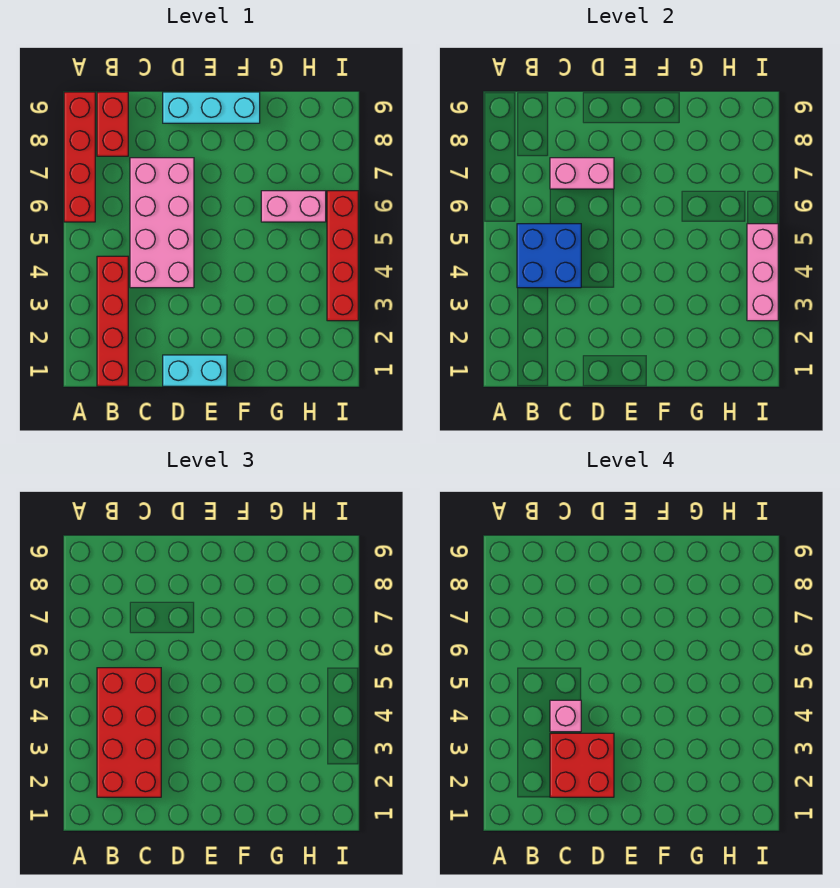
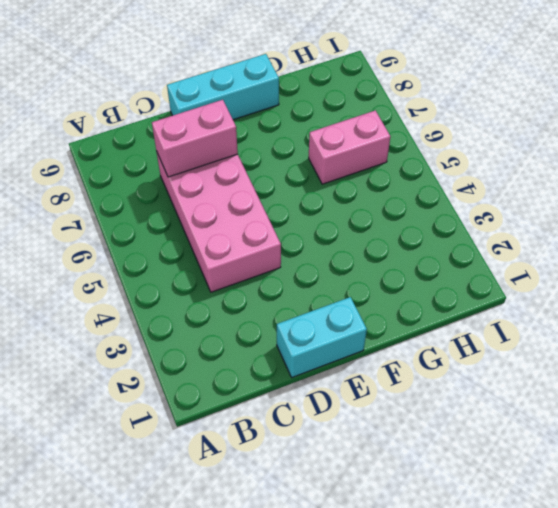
none -> red brick A6:A9 level 1
none -> red brick B1:B4 level 1
none -> red brick B8:B9 level 1

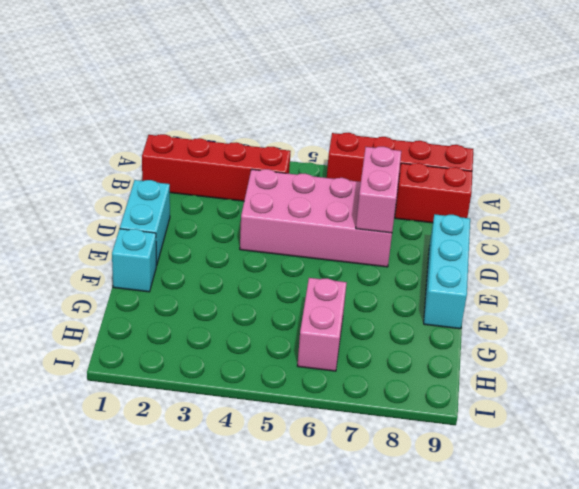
cyan brick F1 level 1 -> none
none -> red brick I3:I6 level 1
none -> blue brick B4:C5 level 2
none -> pink brick I3:I5 level 2

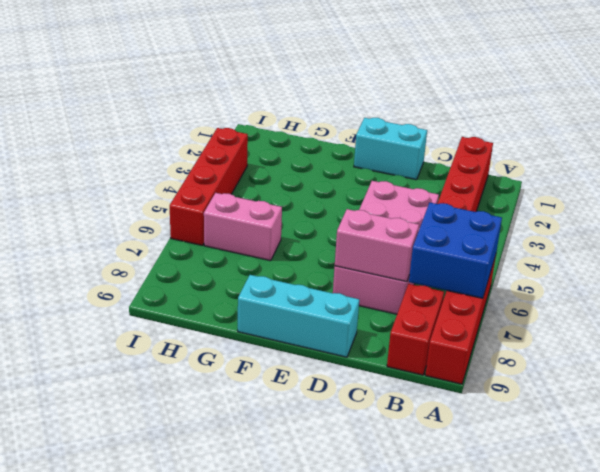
blue brick A6:B7 level 2 -> blue brick B4:C5 level 2
none -> pink brick I3:I5 level 2
none -> red brick B2:C5 level 3
none -> red brick C2:D3 level 4

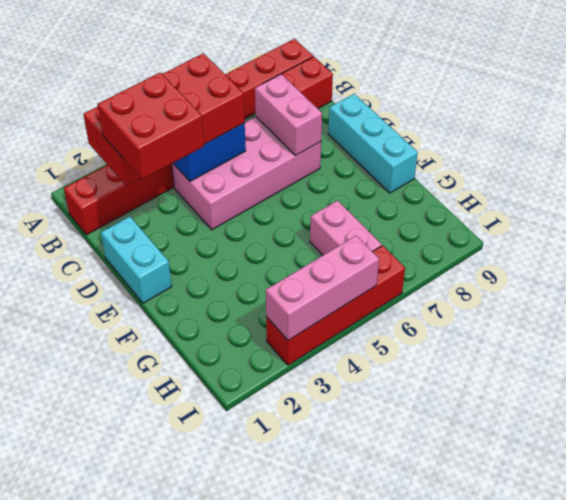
none -> pink brick C4 level 4

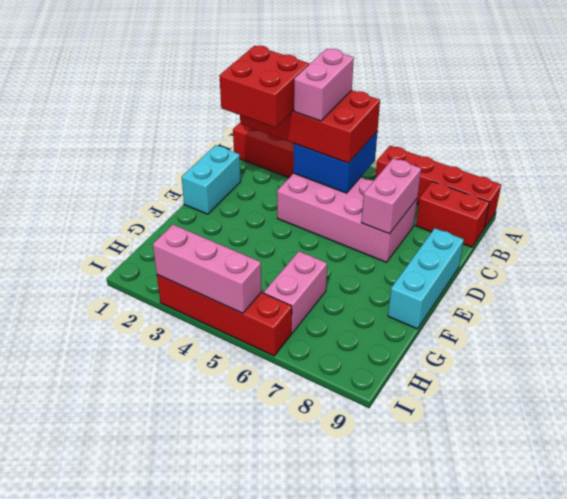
pink brick B4:C4 level 4 -> pink brick C4 level 4

